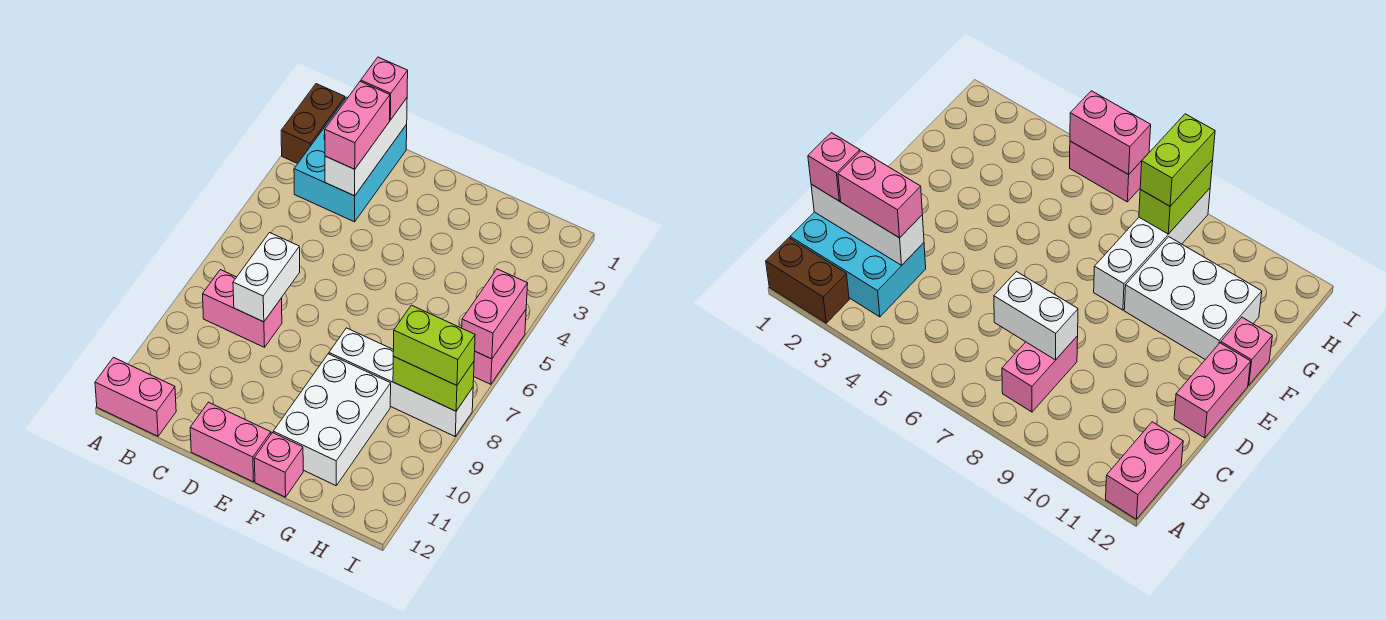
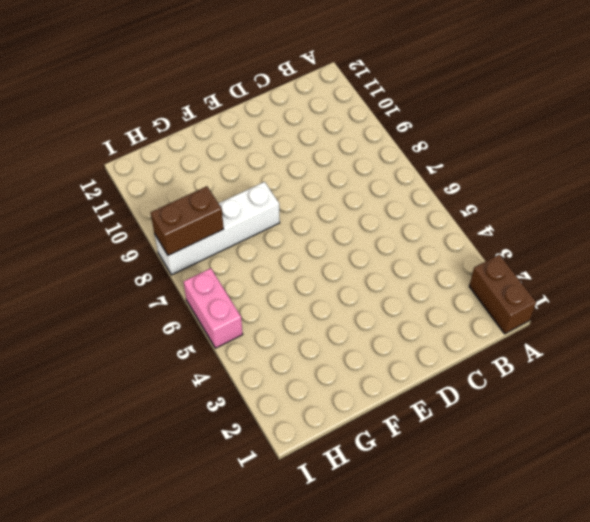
brown brick H8:I8 level 2 -> lime brick H8:I8 level 2
none -> pink brick A12:B12 level 1
none -> cyan brick B1:C3 level 1
none -> pink brick B8:C8 level 1

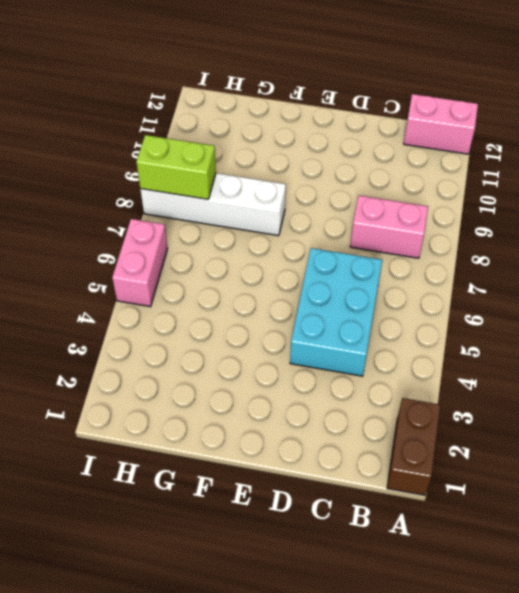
cyan brick C4:D6 level 1 -> cyan brick B1:C3 level 1
none -> pink brick D12:E12 level 1
none -> white brick F9:G11 level 1
none -> pink brick F12 level 1

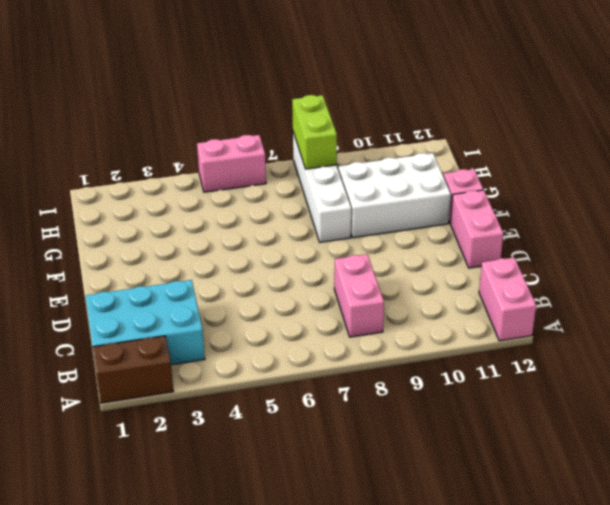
none -> white brick C1:C3 level 2
none -> white brick C7:C8 level 2
none -> pink brick I5:I6 level 2

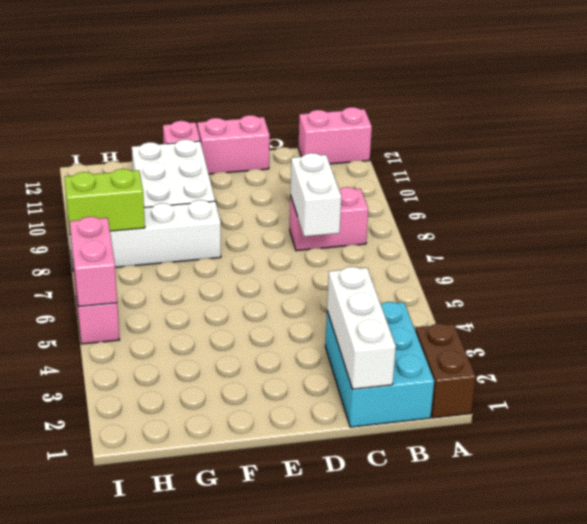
none -> pink brick C1 level 3
none -> pink brick C2:C3 level 3
none -> lime brick H8:I8 level 3

